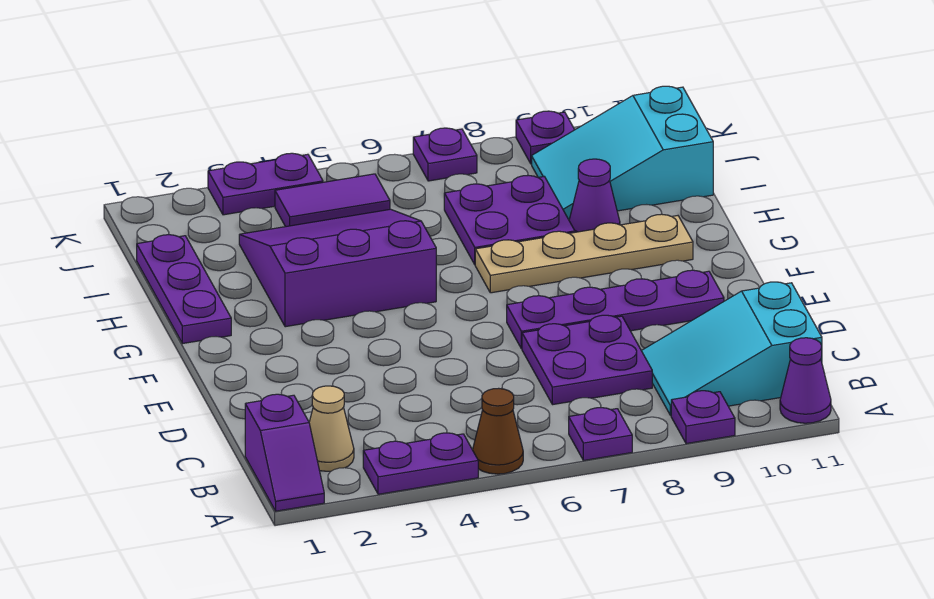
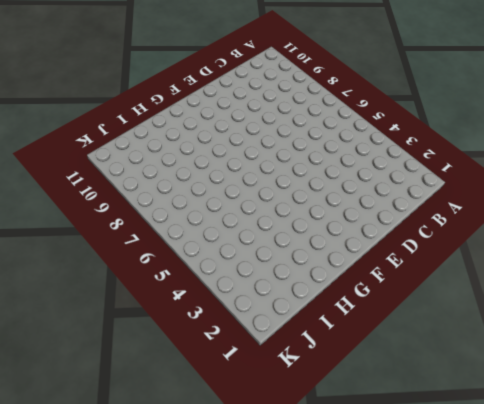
none -> purple slope A1:B1 level 1 top B
none -> purple plate A3:A4 level 1
none -> brown cone A5 level 1

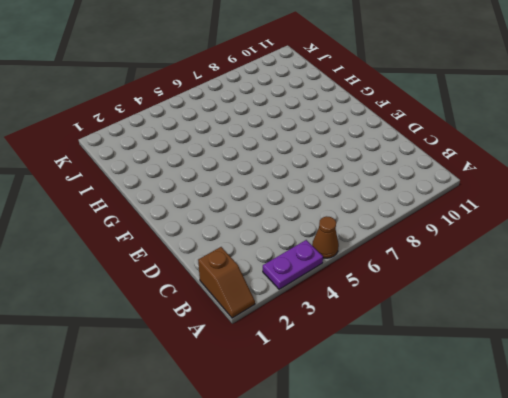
brown slope A1:B1 level 1 top B -> purple slope A1:B1 level 1 top B
none -> purple plate A7 level 1
none -> purple plate A9 level 1
none -> purple cone A11 level 1

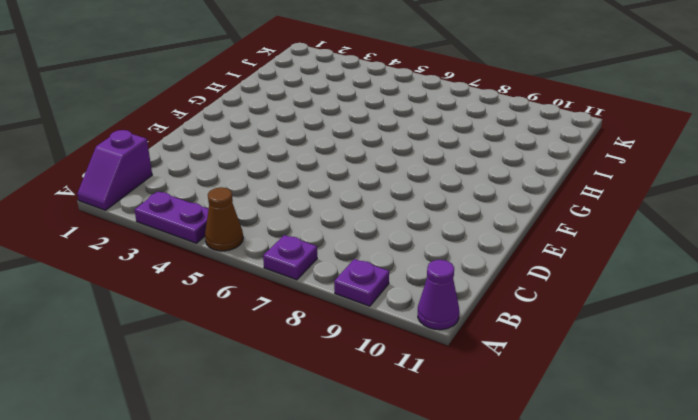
none -> tan cone B2 level 1
none -> cyan slope B9:C11 level 1 top 11
none -> purple plate C7:D8 level 1

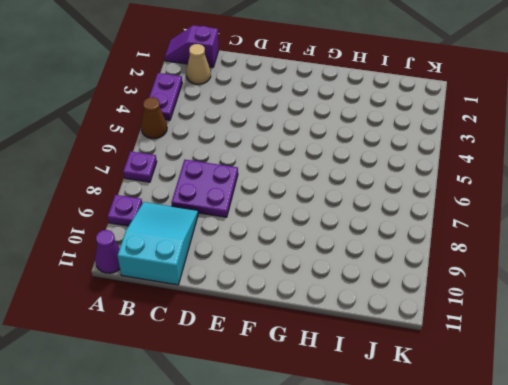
none -> purple plate E7:E10 level 1
none -> purple plate G1:I1 level 1
none -> purple slope G3:I5 level 1 top G

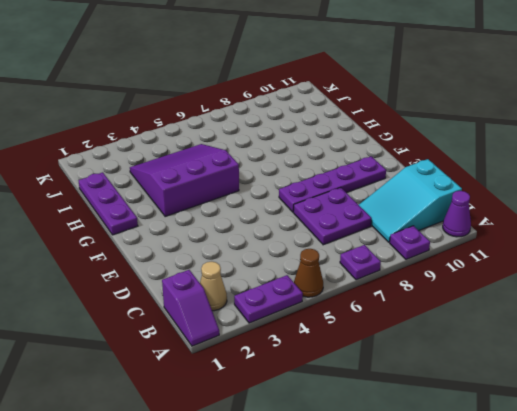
none -> tan plate G7:G10 level 1
none -> purple plate H7:I8 level 1
none -> purple cone H9 level 1

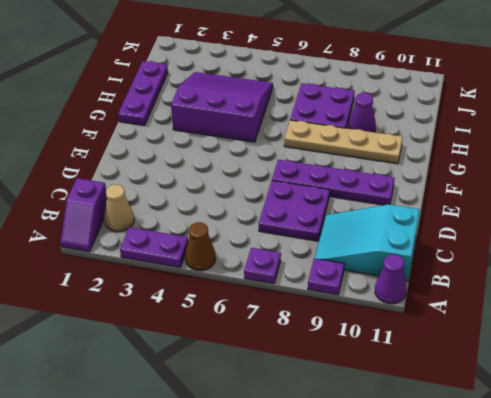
none -> cyan slope I9:J11 level 1 top 11
none -> purple tile J4:J5 level 1
none -> purple plate K3:K4 level 1

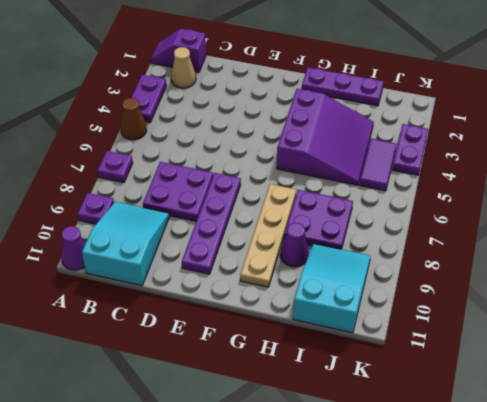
none -> purple plate K7 level 1
none -> purple plate K9 level 1

